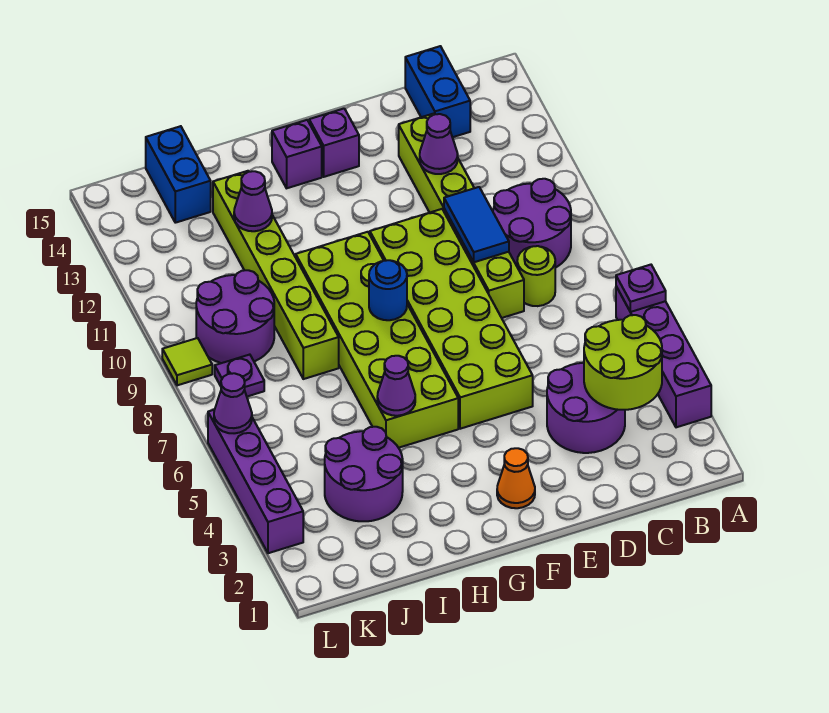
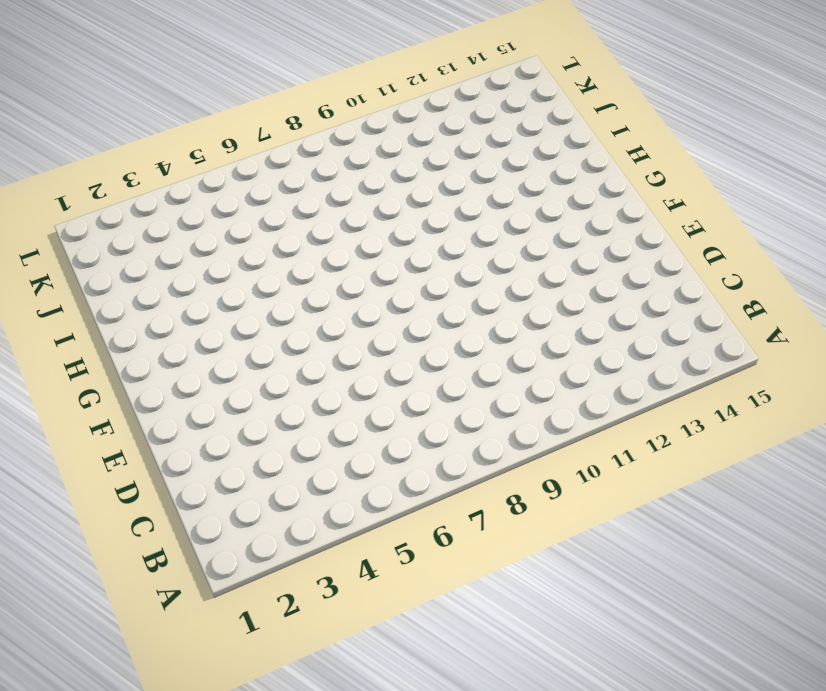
none -> purple brick A3:A6 level 1
none -> purple round brick B9:C10 level 1
none -> purple round brick C3:D4 level 1

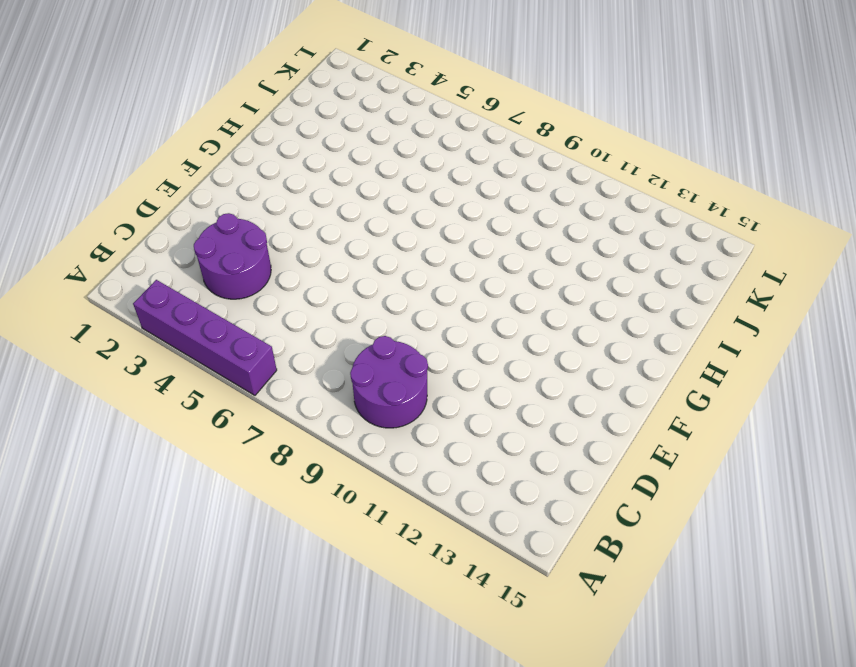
none -> lime round brick C8 level 1
none -> blue brick C14:C15 level 1
none -> lime brick D8:D13 level 1

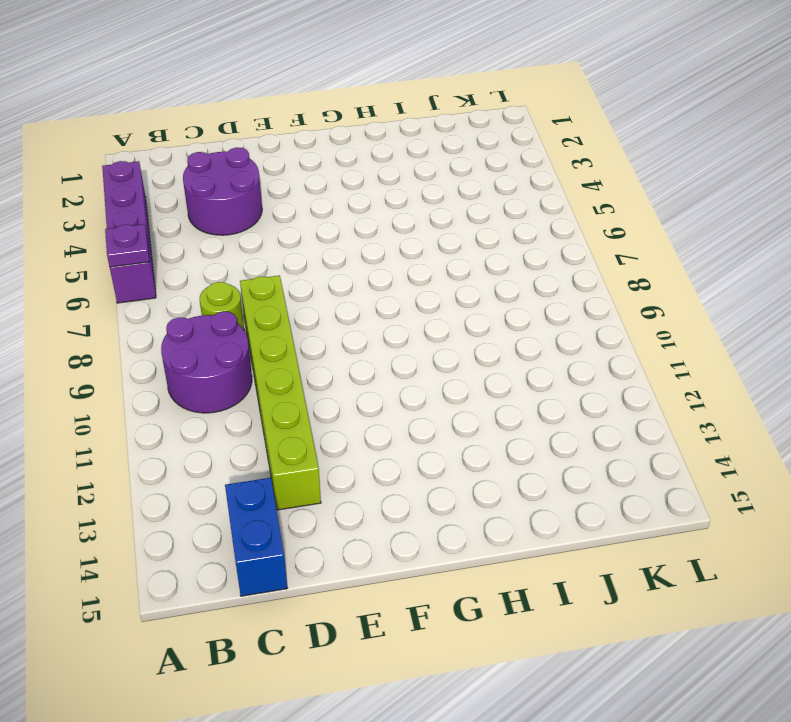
none -> lime brick E5:F10 level 1
none -> orange cone F2 level 1
none -> purple brick F14 level 1

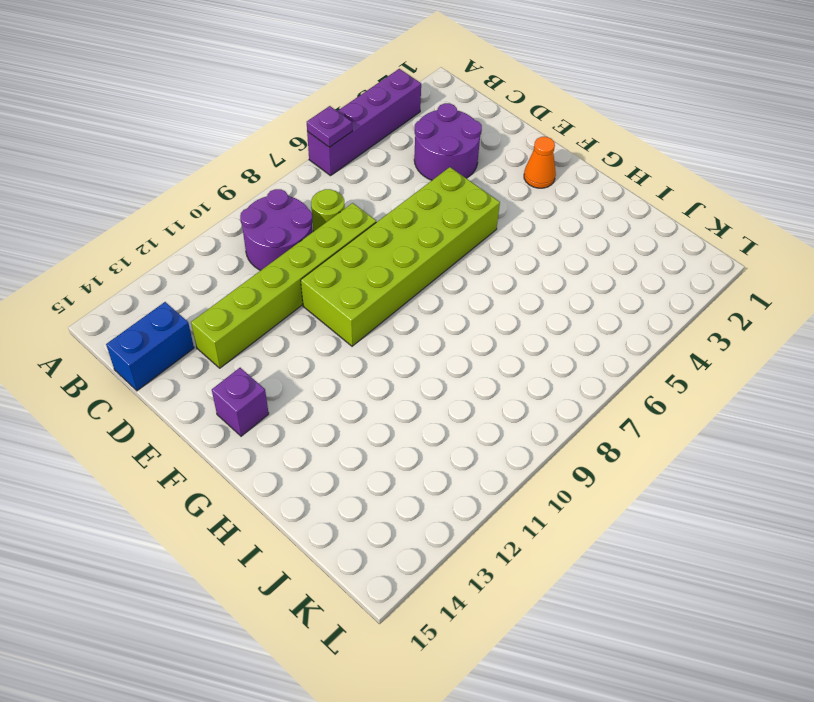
none -> lime brick G5:H10 level 1
none -> purple brick G14 level 1
none -> purple round brick I3:J4 level 1

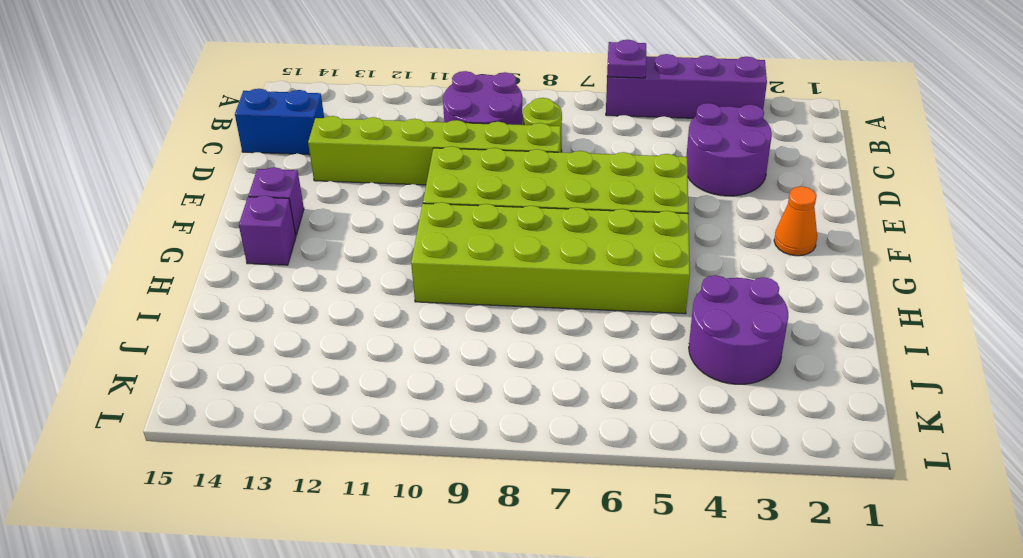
none -> lime brick I8:I13 level 1
none -> purple round brick J9:K10 level 1
none -> blue brick J14:J15 level 1

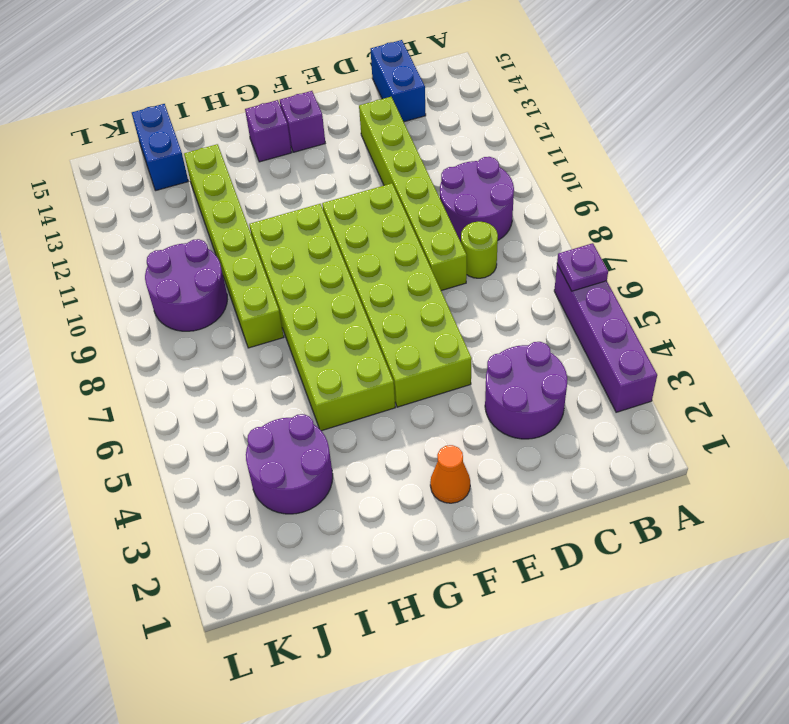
none -> purple plate K8 level 1
none -> purple brick L3:L6 level 1
none -> lime tile L9 level 1

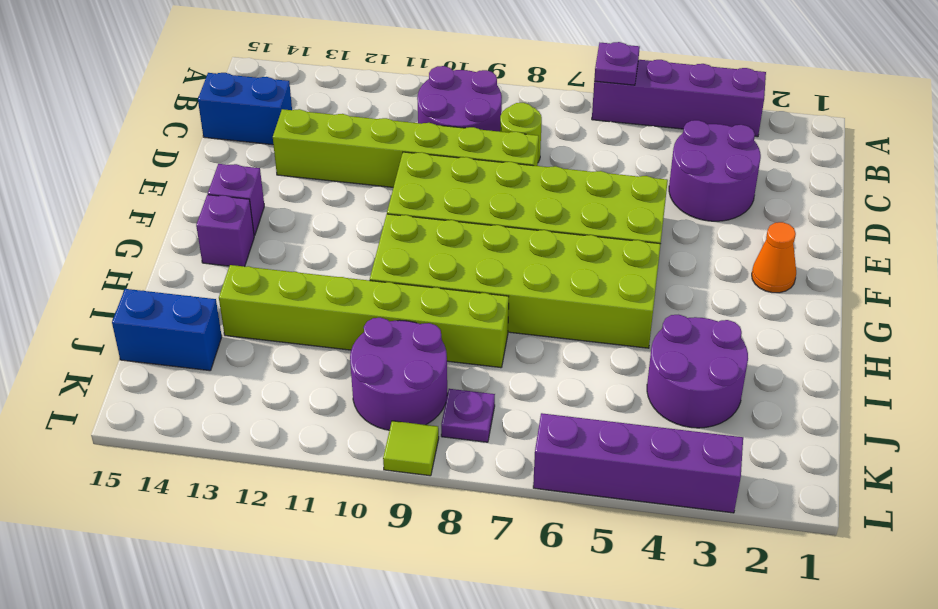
none -> lime round brick B3:C4 level 2
none -> blue tile D9:D10 level 2
none -> purple cone D12 level 2

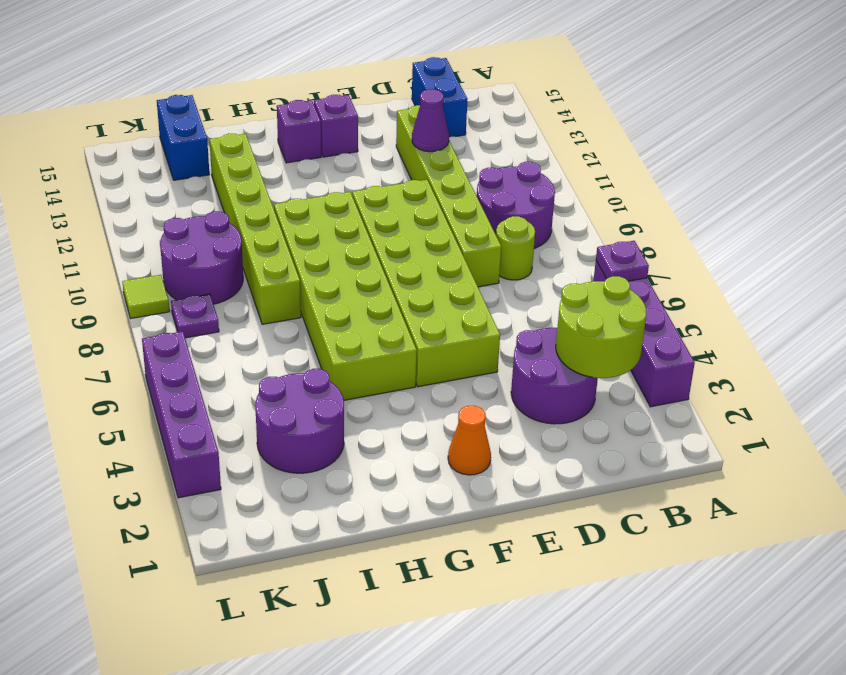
none -> blue tile D9:D10 level 2
none -> blue round brick G8 level 2
none -> purple cone H5 level 2

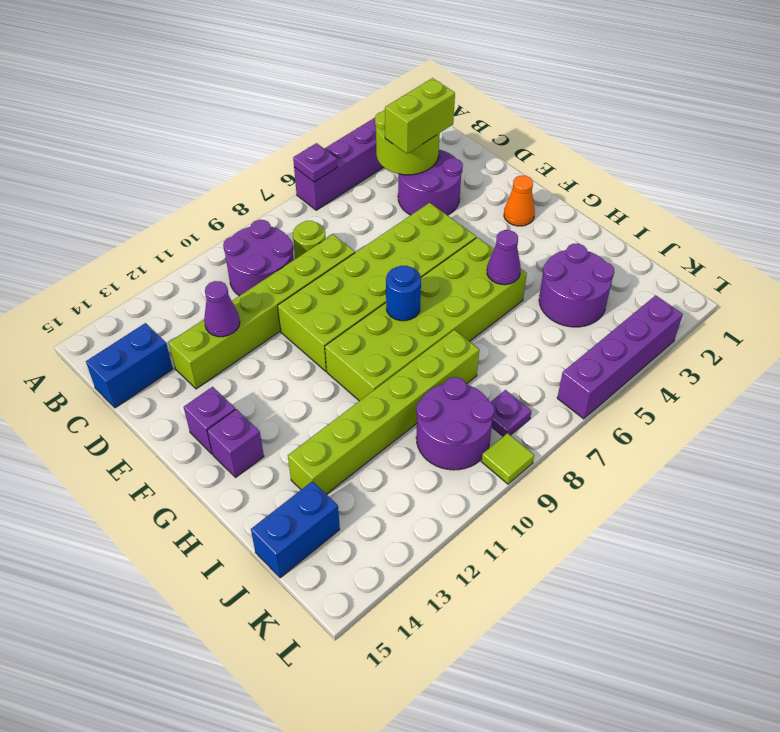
lime brick C3:C4 level 3 -> none
none -> blue tile D9:D10 level 2
none -> purple cone I12 level 2
none -> purple cone L6 level 2

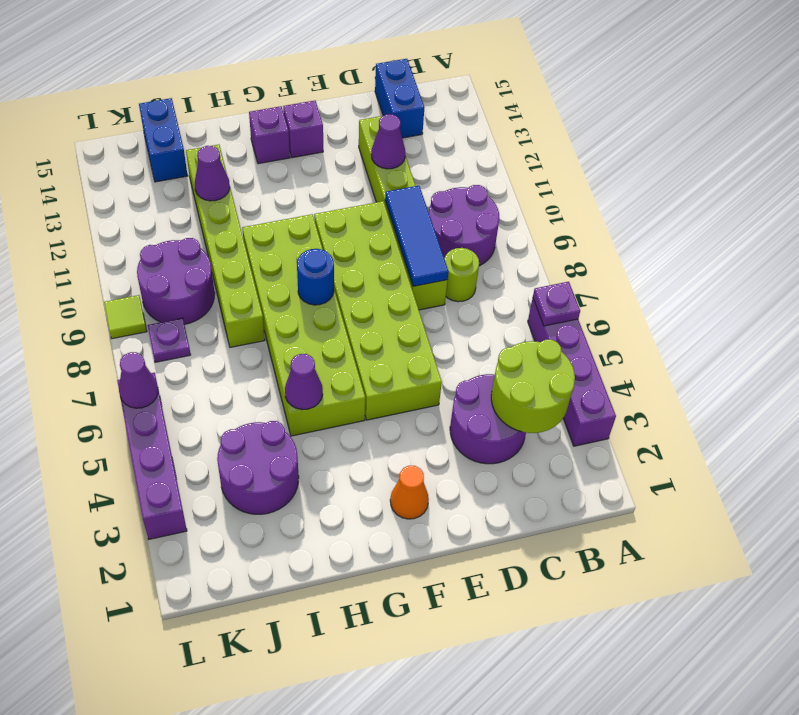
blue tile D8:D10 level 2 -> blue tile D9:D10 level 2

